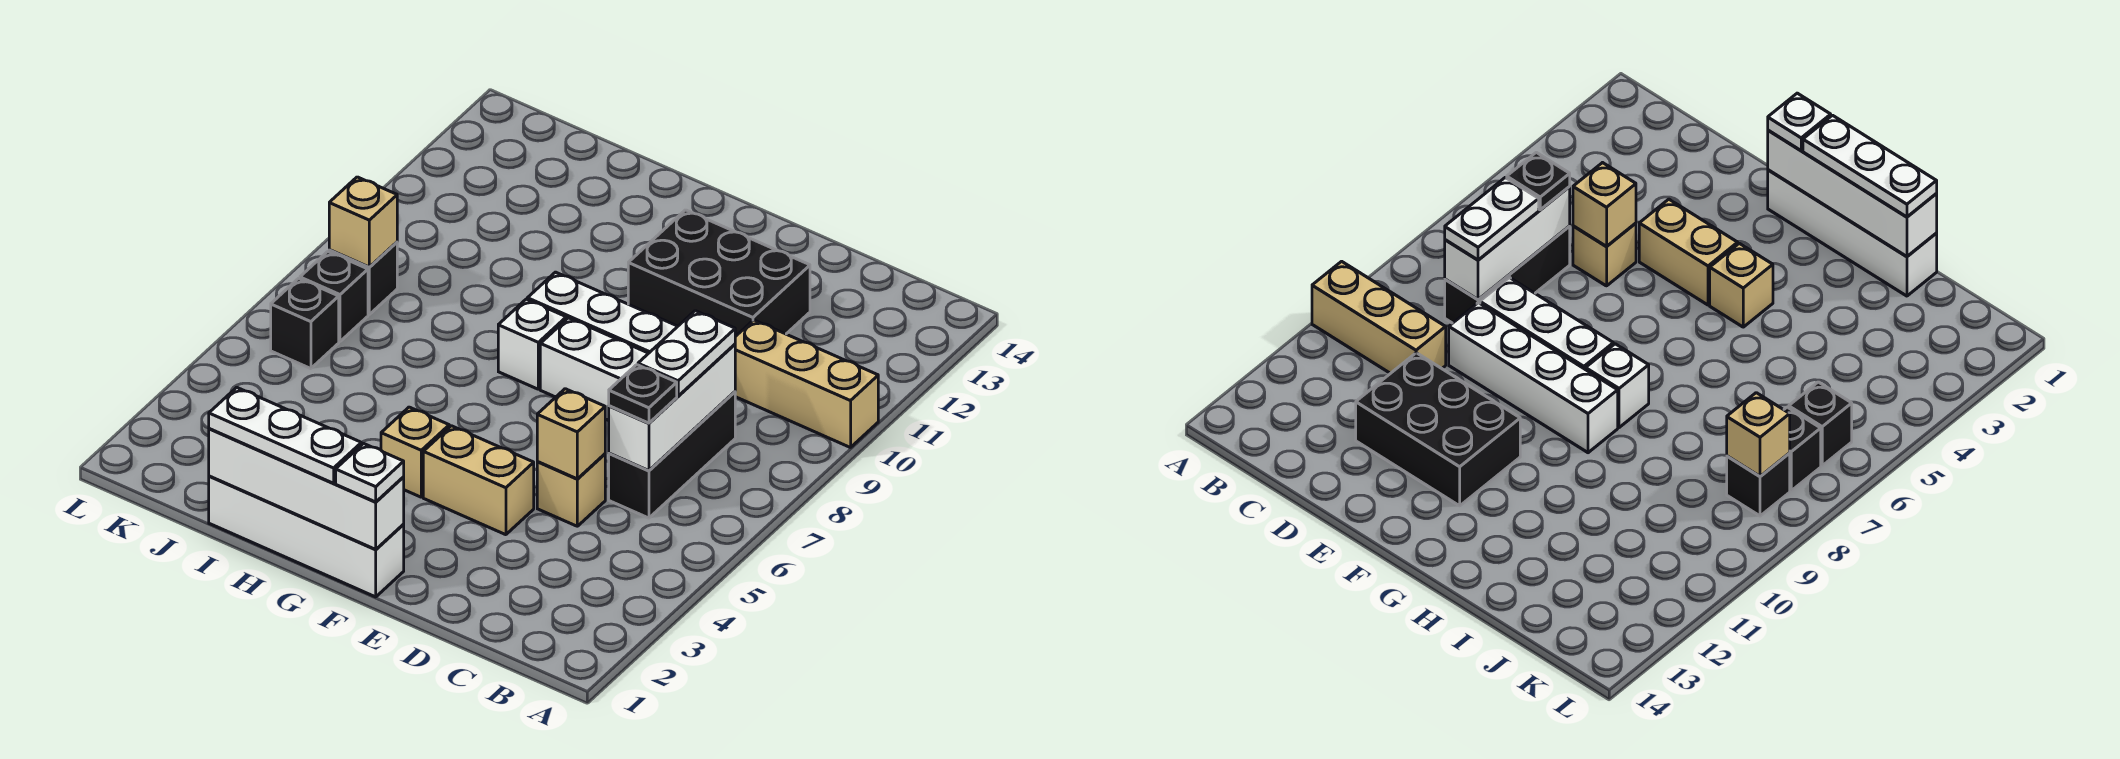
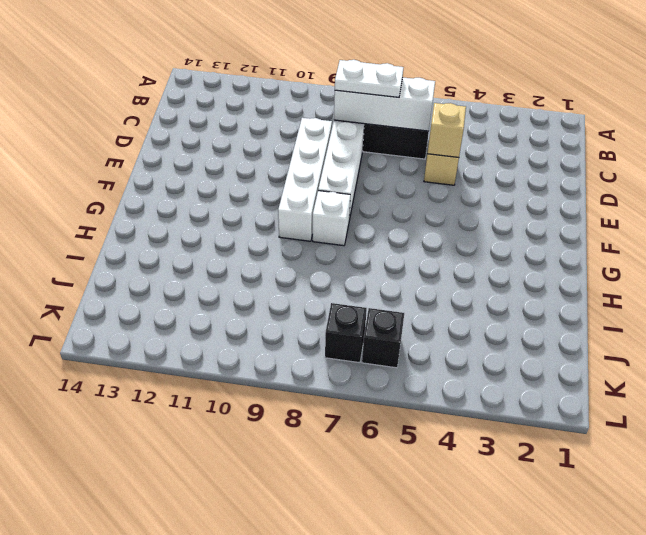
none -> tan brick A10:C10 level 1
none -> black brick D11:F12 level 1
none -> tan brick E4:F4 level 1

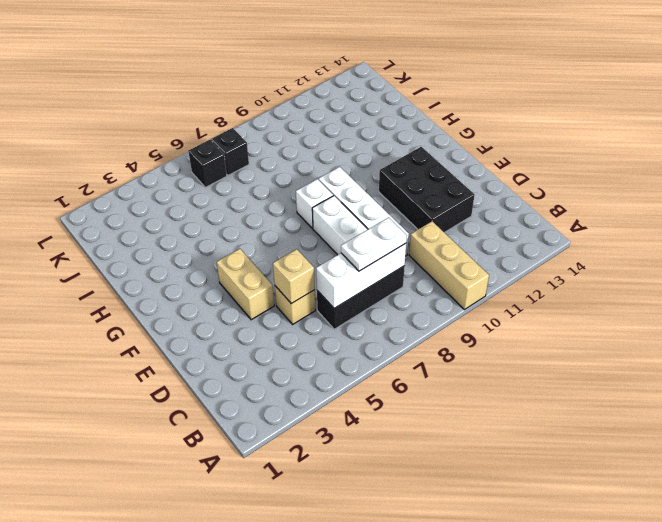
none -> white brick F1:I1 level 1
none -> tan brick G4 level 1
none -> black brick K8 level 1

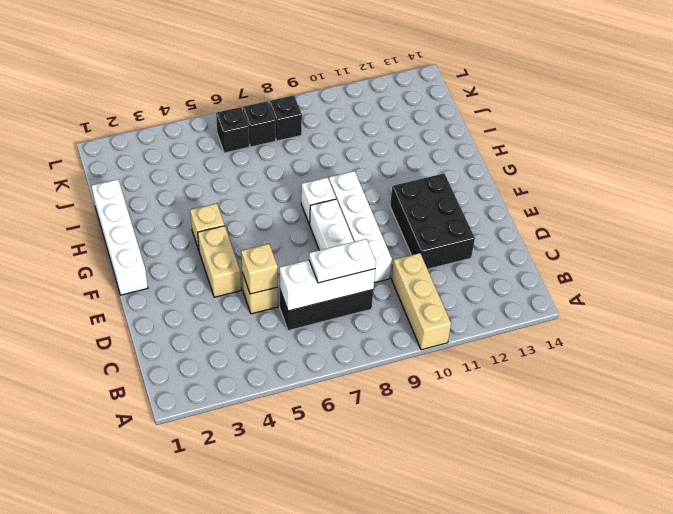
none -> white brick F1:I1 level 2
none -> tan brick K8 level 2
none -> black plate C6 level 3

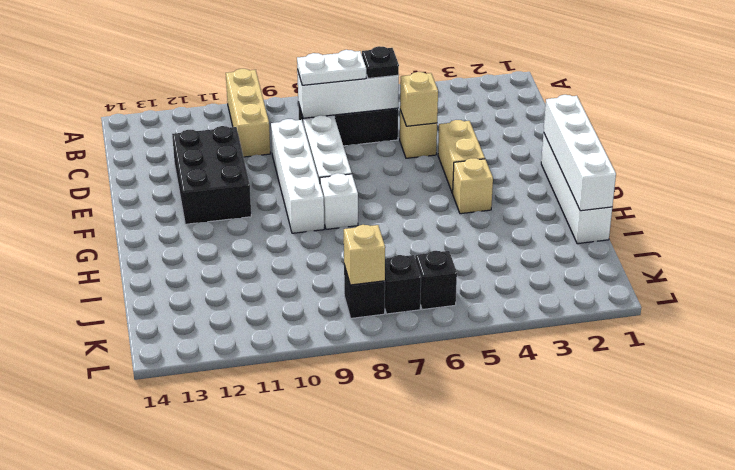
none -> white plate F1 level 3
none -> white plate G1:I1 level 3

